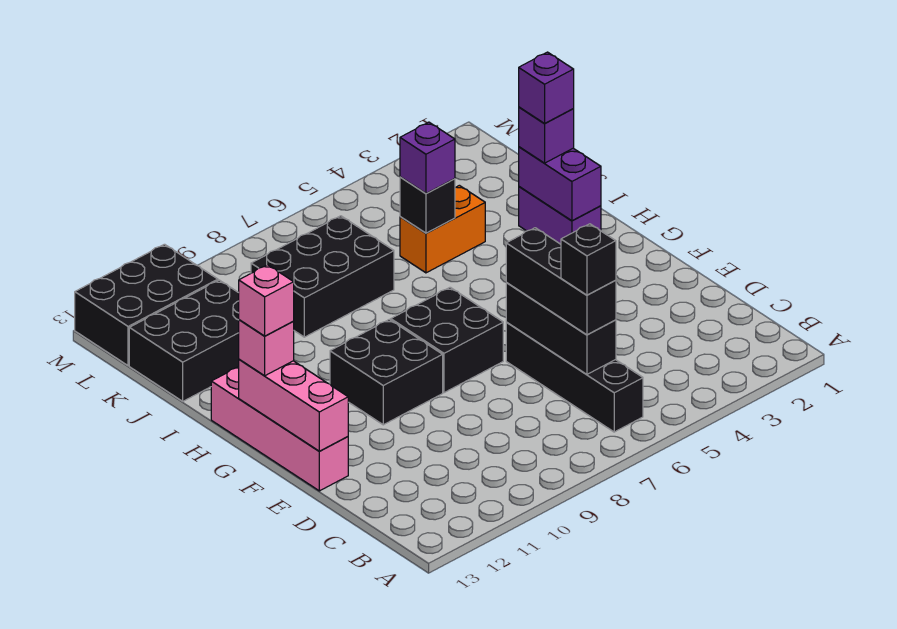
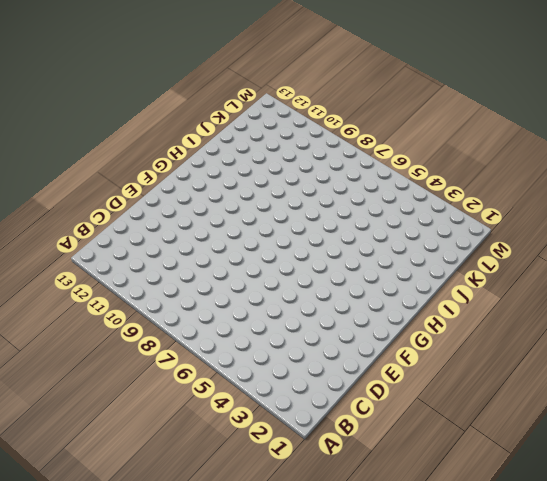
none -> black brick B6:E6 level 1
none -> pink brick E13:H13 level 1
none -> black brick F7:G8 level 1

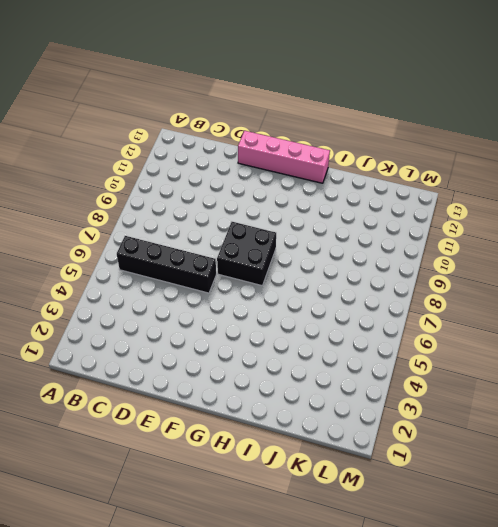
none -> black brick F9:G10 level 1
none -> purple brick H2:I2 level 1
none -> orange brick J4:J5 level 1

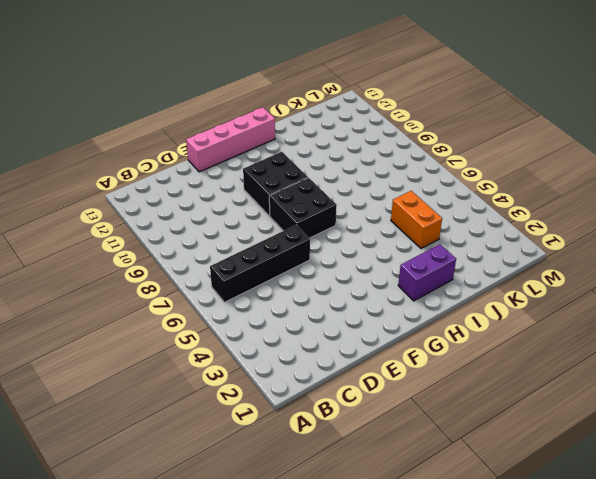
none -> black brick J7:K9 level 1
none -> black brick J11:K13 level 1
none -> black brick L11:M13 level 1

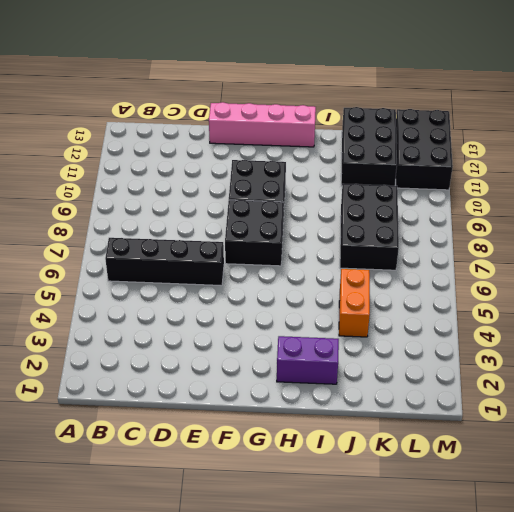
none -> black brick C6:E6 level 2
none -> pink brick E13:G13 level 2
none -> purple brick H2:I2 level 2

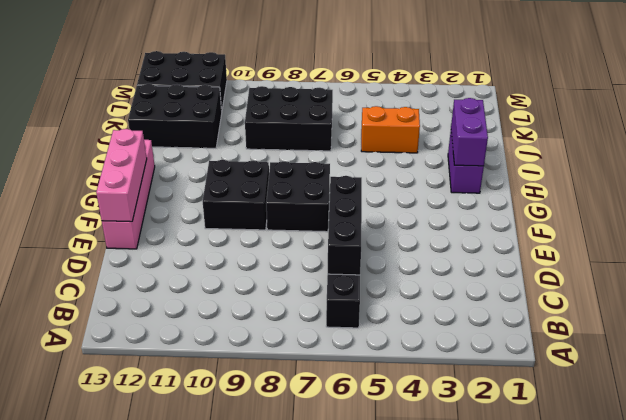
none -> black brick J5 level 2
none -> black brick C6:E6 level 3
none -> pink brick G13 level 3

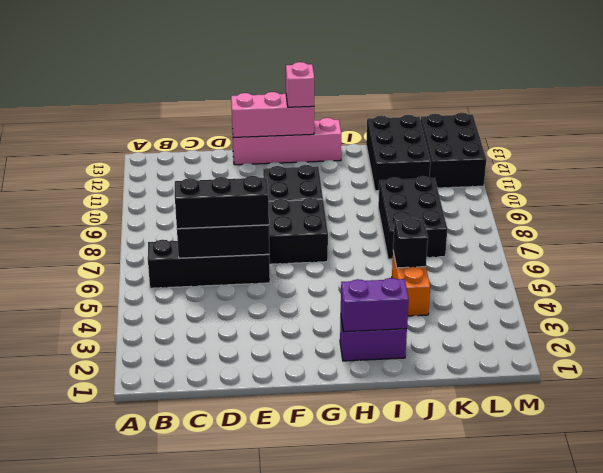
none -> purple brick I2 level 3
none -> purple brick J5 level 3
none -> black brick C6 level 4

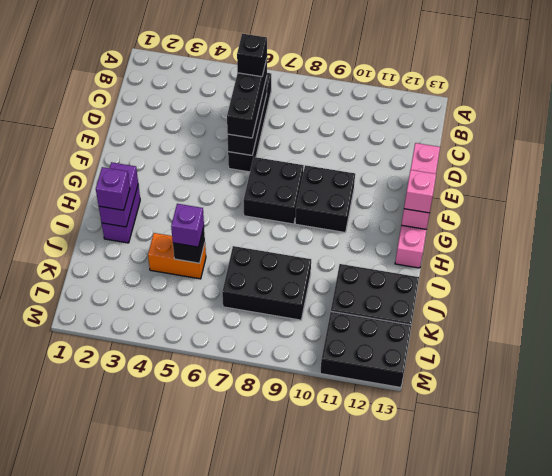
none -> pink brick G13 level 4
none -> purple brick I2 level 4

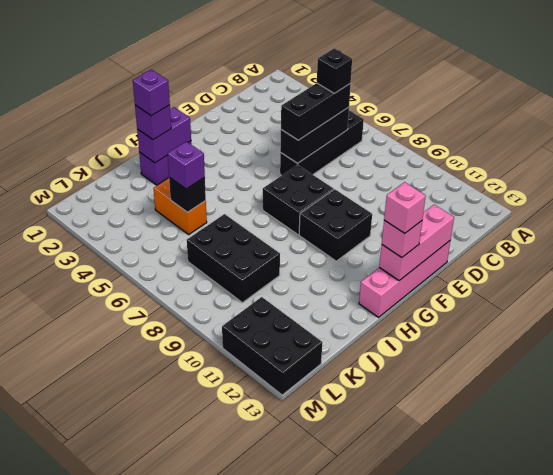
none -> black brick J11:K13 level 1

